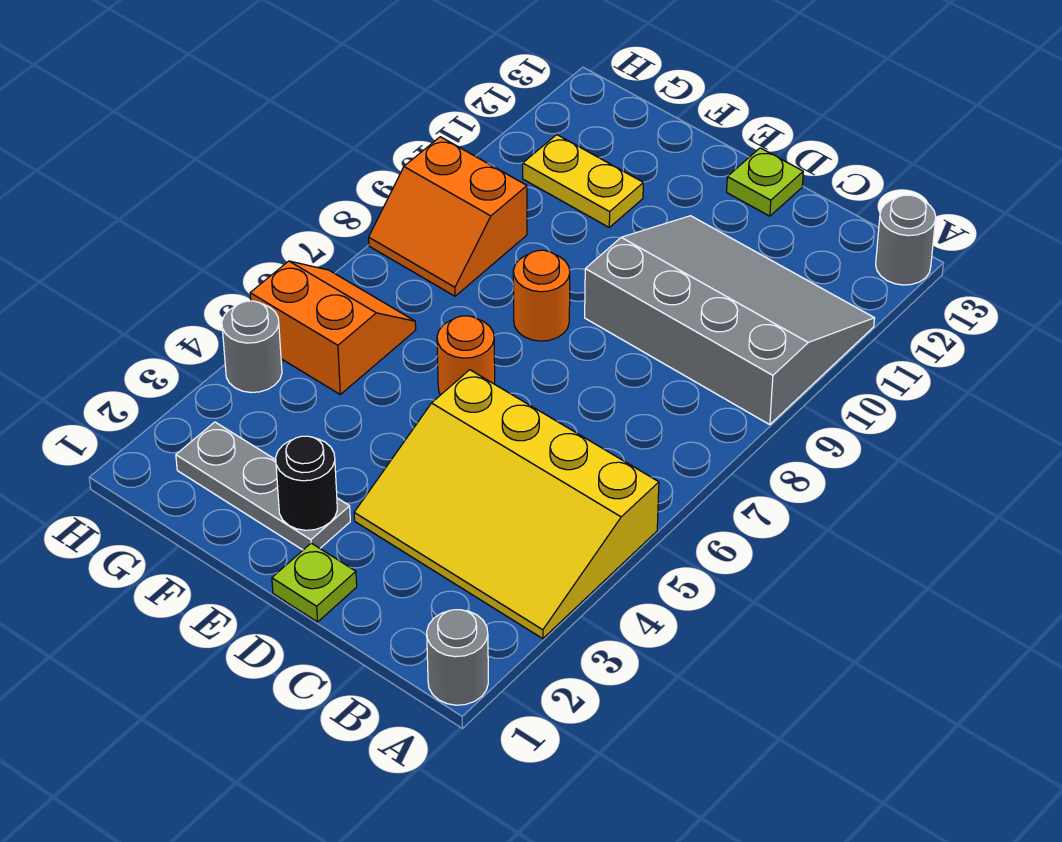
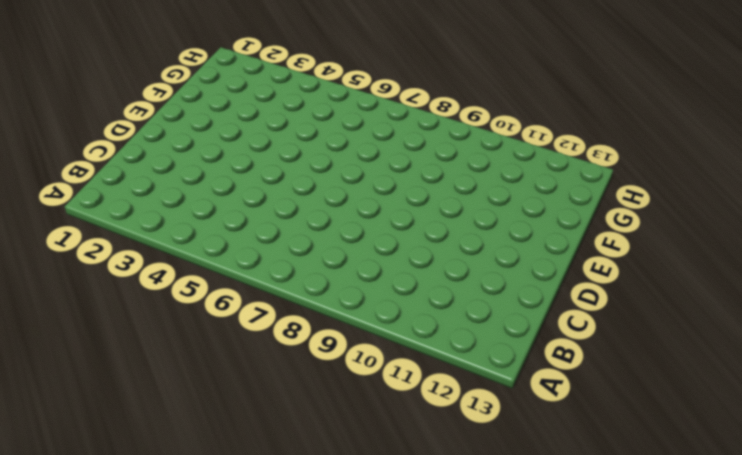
none -> grey round brick A1 level 1
none -> yellow slope A3:D5 level 1 top 5
none -> grey slope A9:D11 level 1 top 9

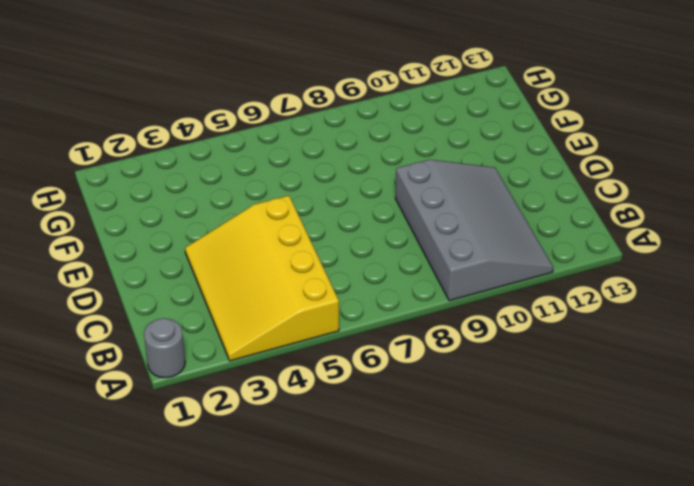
none -> grey round brick A13 level 1
none -> lime plate D1 level 1
none -> lime plate D13 level 1

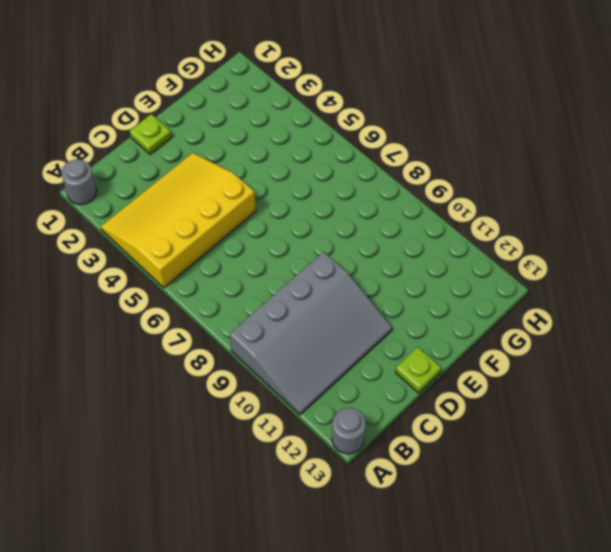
none -> grey plate E2:G2 level 1
none -> orange round brick E6 level 1
none -> orange round brick E8 level 1

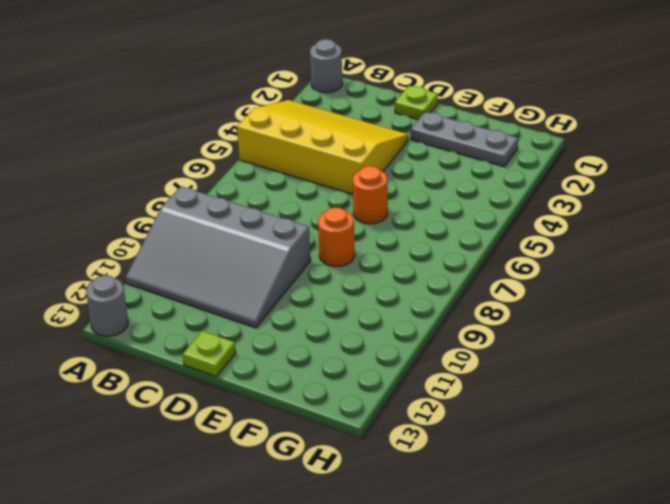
none -> yellow plate F11:G11 level 1
none -> orange slope G5:H6 level 1 top 5
none -> orange slope G8:H9 level 1 top 9

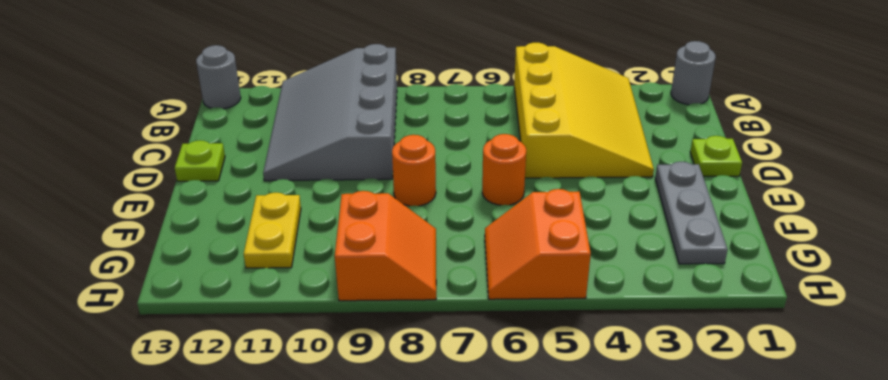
none -> grey round brick H4 level 1
none -> black round brick E2 level 2

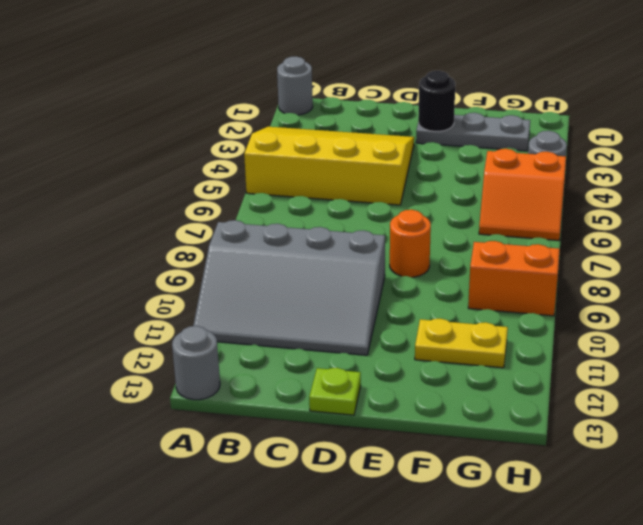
none -> lime plate D1 level 1
none -> orange round brick E6 level 1

